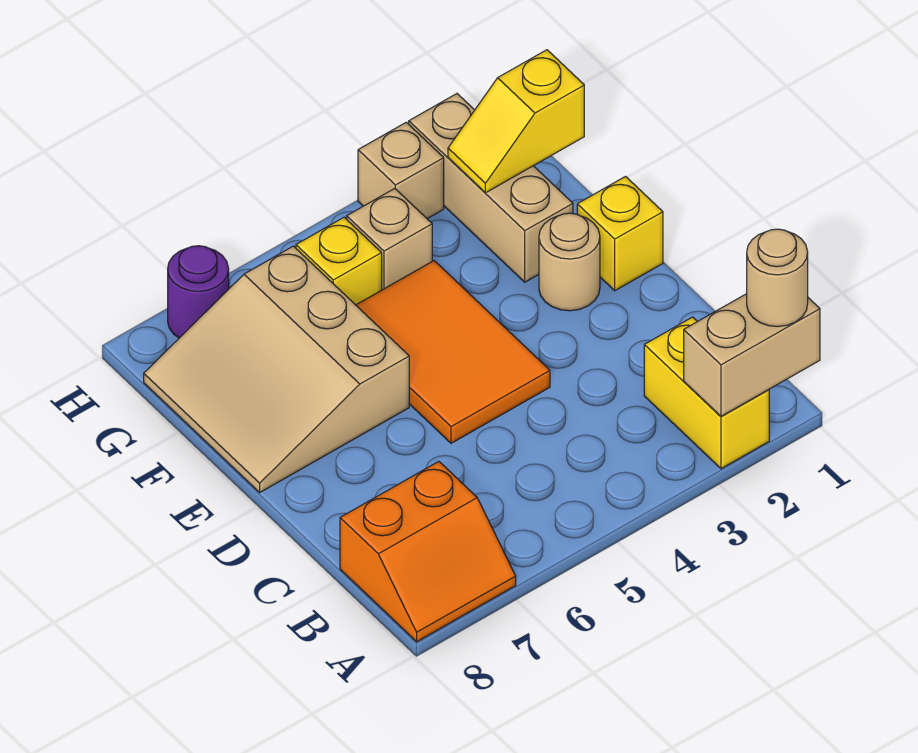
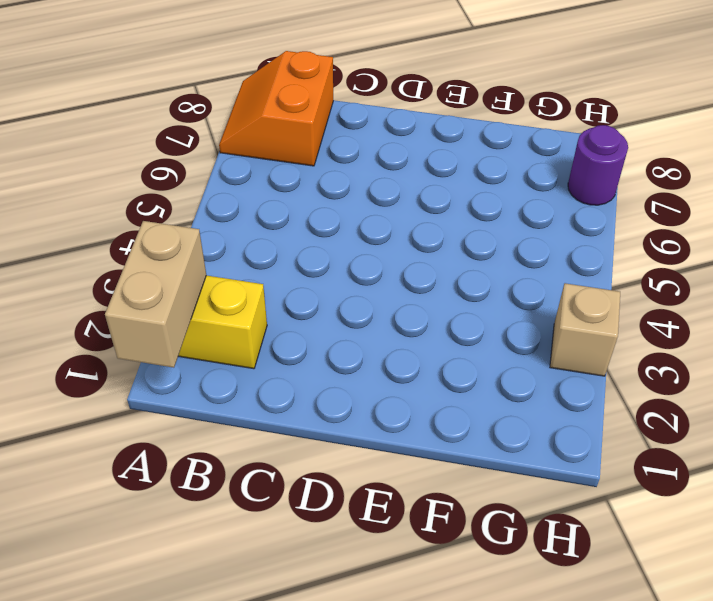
none -> orange tile D4:F5 level 1
none -> yellow brick E1 level 1
none -> tan round brick E2 level 1

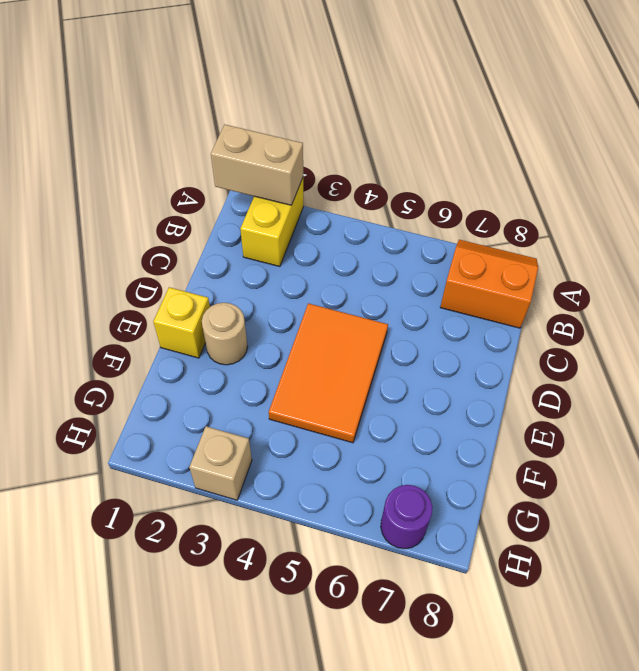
none -> tan slope E6:G8 level 1 top 6
none -> tan brick F2:H2 level 1
none -> tan brick G4 level 1

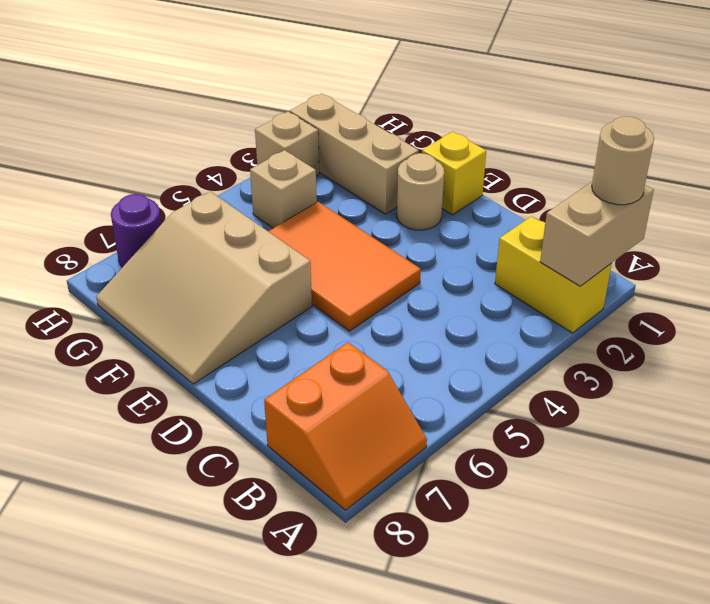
none -> yellow brick G5 level 1
none -> yellow slope G1:G2 level 2 top 1

